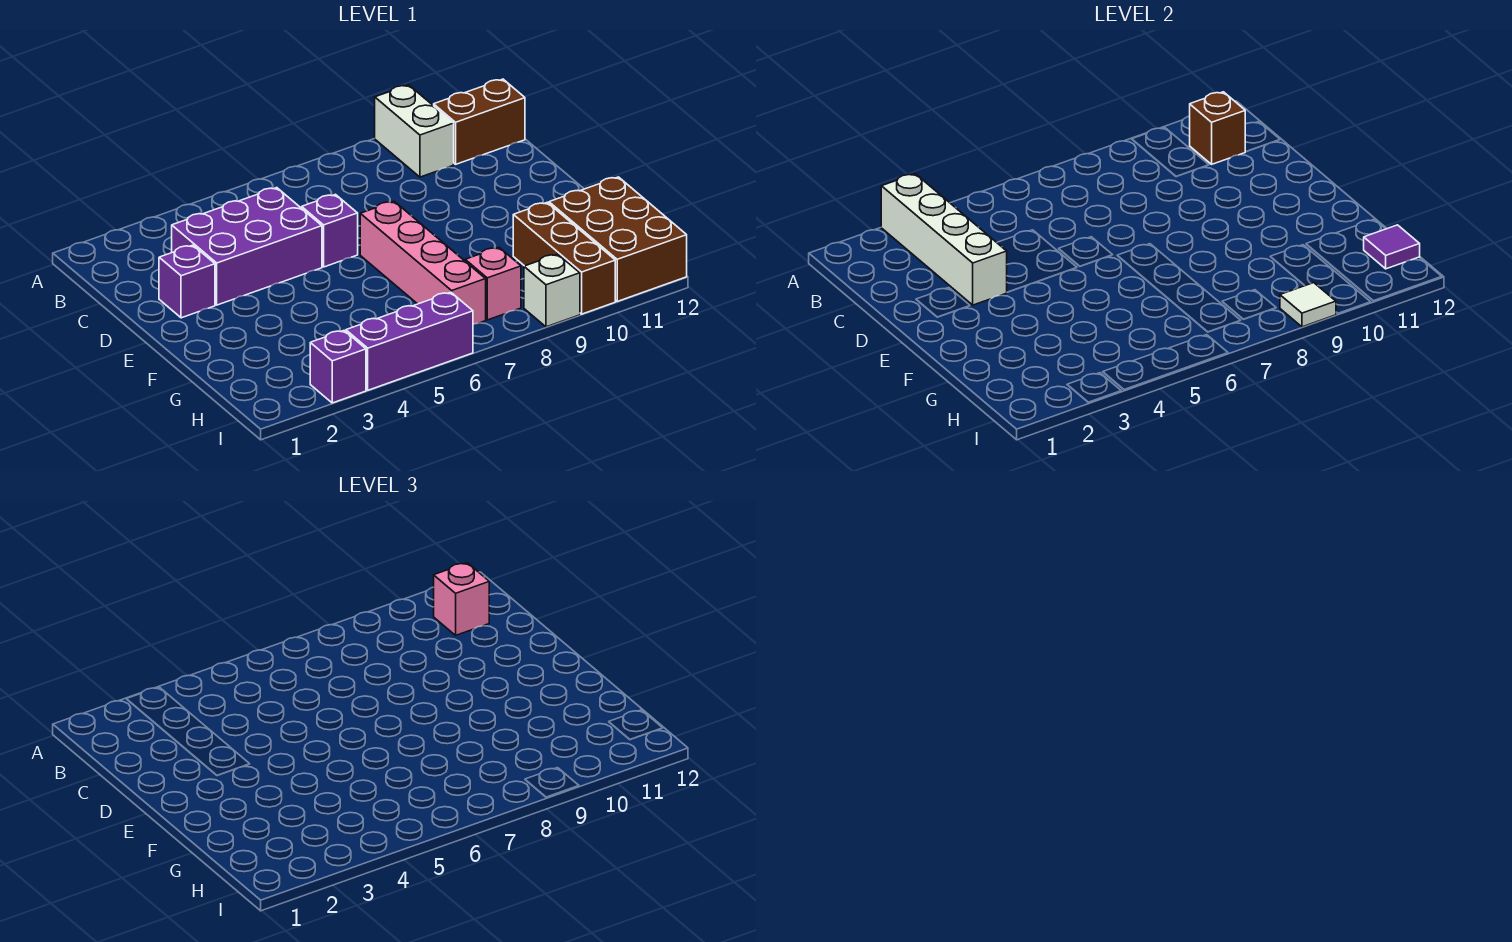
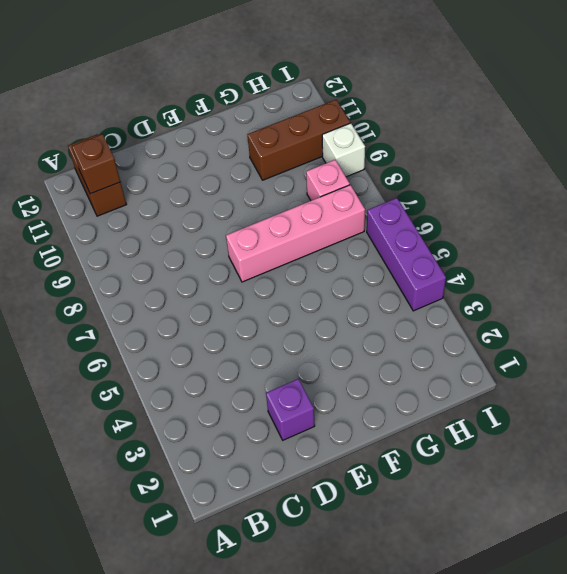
none -> white brick A10:B10 level 1
none -> purple brick C3:D5 level 1
none -> purple brick D6 level 1

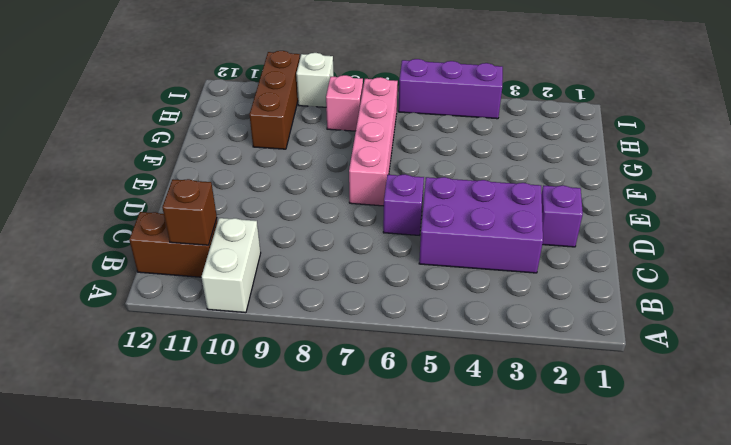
none -> brown brick G11:I12 level 1
none -> purple brick I3 level 1
none -> white brick A3:D3 level 2

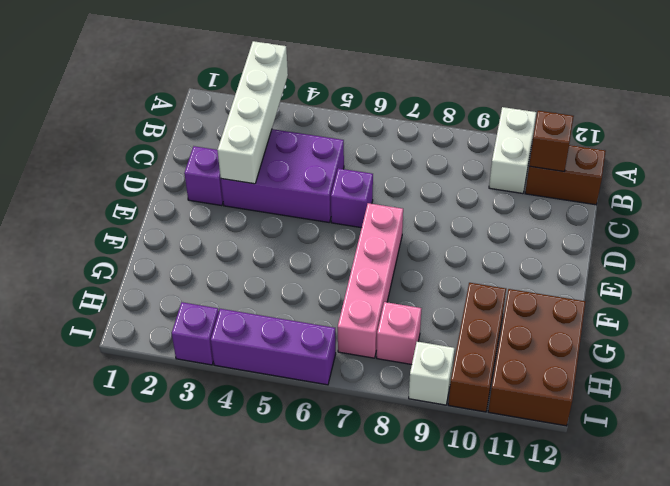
none -> purple tile H12 level 2
none -> white tile I9 level 2
none -> pink brick B11 level 3

